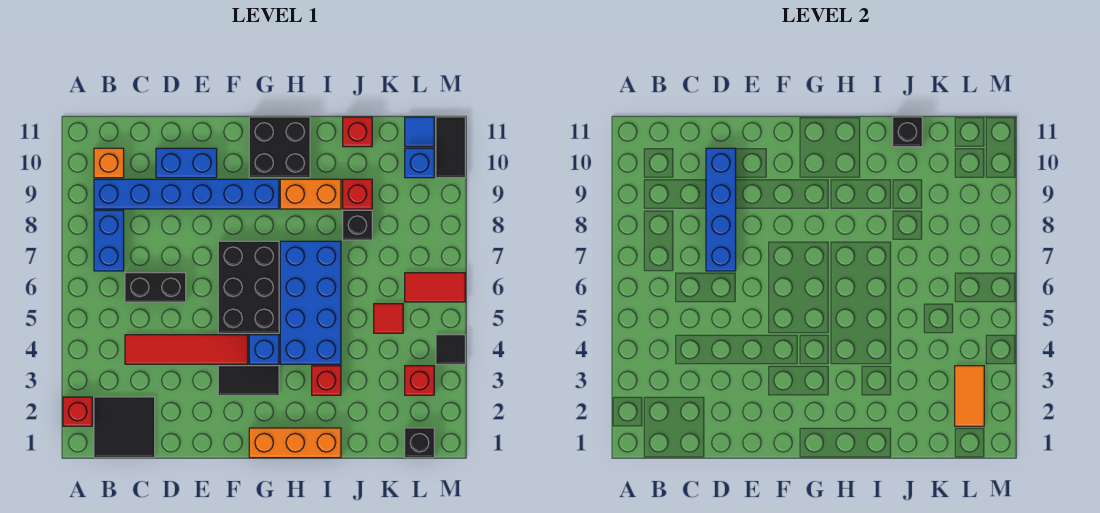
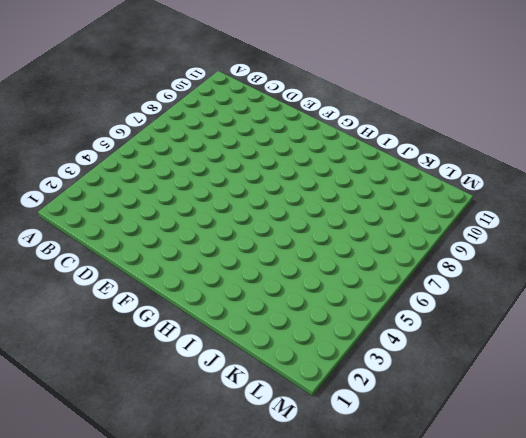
none -> red brick A2 level 1
none -> black tile B1:C2 level 1
none -> blue brick B7:B8 level 1
none -> blue brick B9:G9 level 1

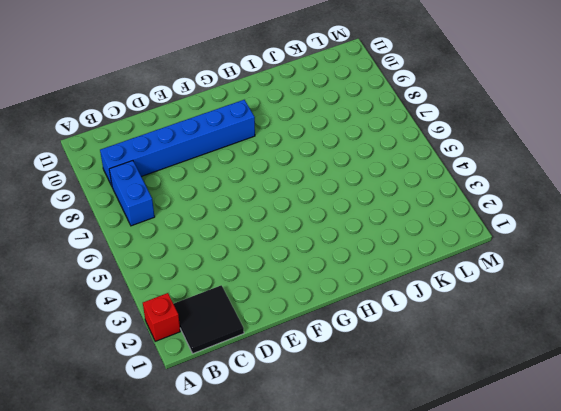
none -> orange brick B10 level 1
none -> red tile C4:F4 level 1
none -> black brick C6:D6 level 1
none -> blue brick D10:E10 level 1

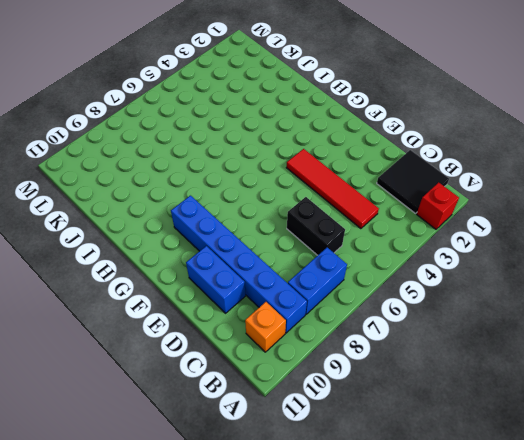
none -> black tile F3:G3 level 1
none -> black brick F5:G7 level 1
none -> orange brick G1:I1 level 1
none -> blue brick G4 level 1

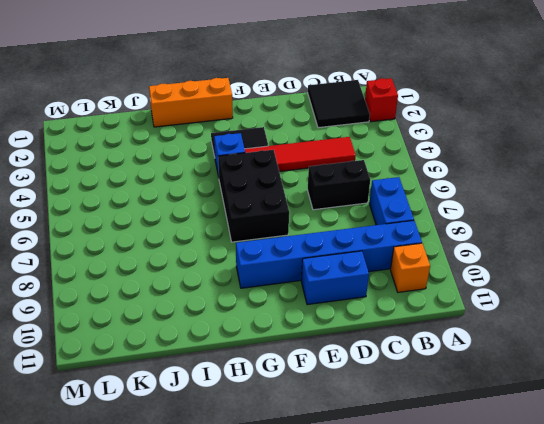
none -> black brick G10:H11 level 1
none -> blue brick H4:I7 level 1
none -> orange brick H9:I9 level 1
none -> red brick I3 level 1

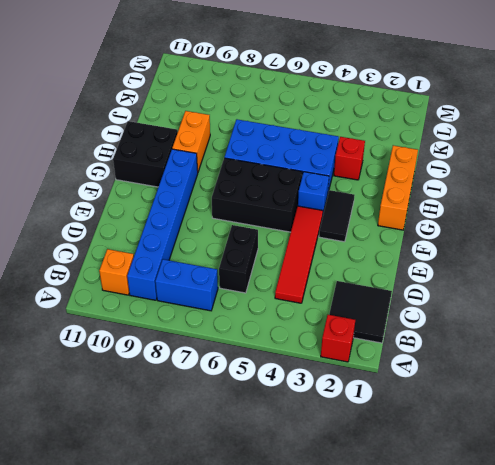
none -> blue brick D10:E10 level 1
none -> black brick J8 level 1
none -> red brick J9 level 1
none -> red brick J11 level 1

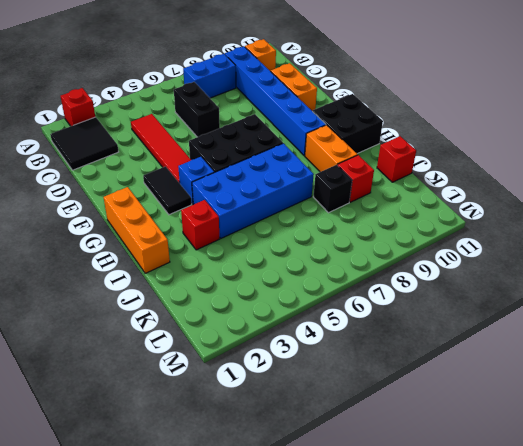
orange brick D10:E10 level 1 -> blue brick D10:E10 level 1
none -> red tile K5 level 1
none -> black brick L1 level 1
none -> red brick L3 level 1
none -> red tile L6:M6 level 1

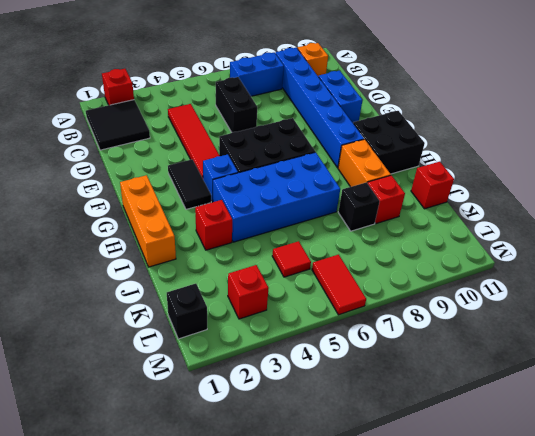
none -> blue brick L10 level 1
none -> blue tile L11 level 1
none -> black tile M4 level 1
none -> black tile M10:M11 level 1

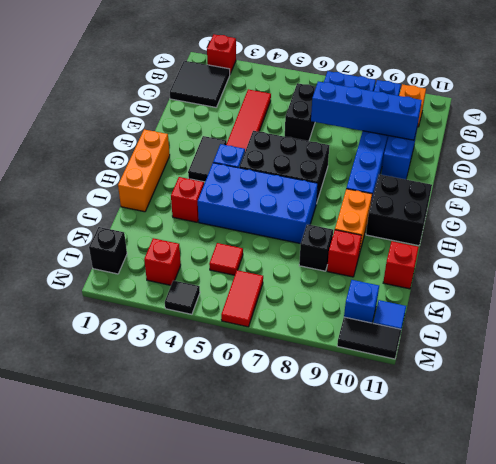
none -> black brick J11 level 2
none -> orange tile L2:L3 level 2

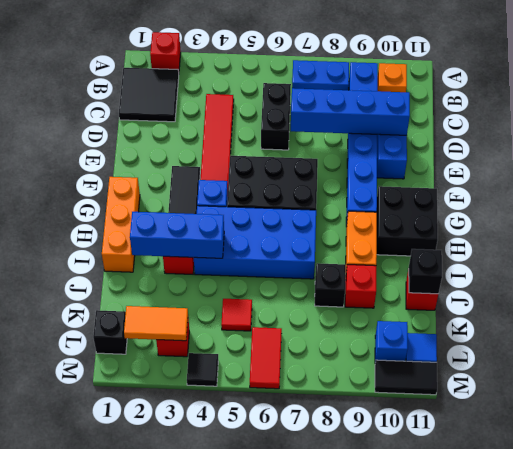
blue brick I2:I4 level 2 -> none

